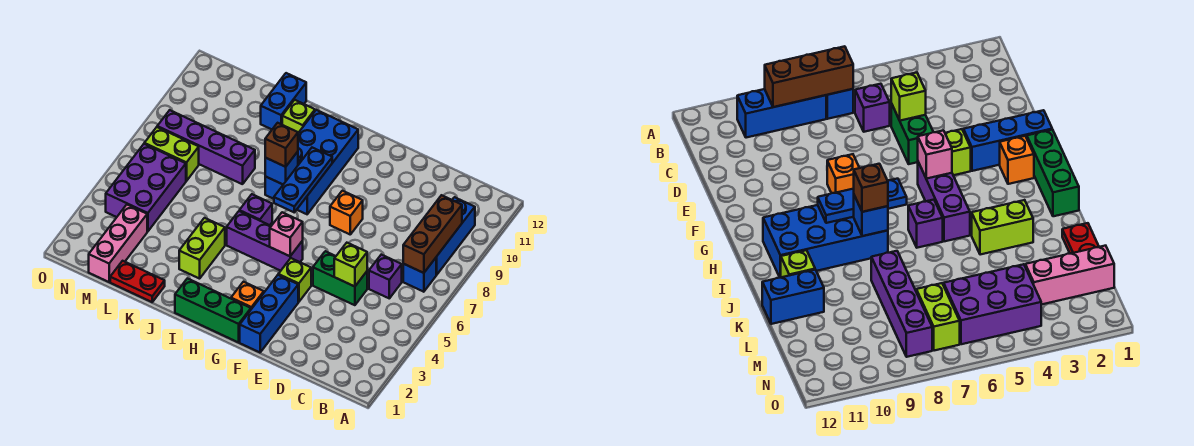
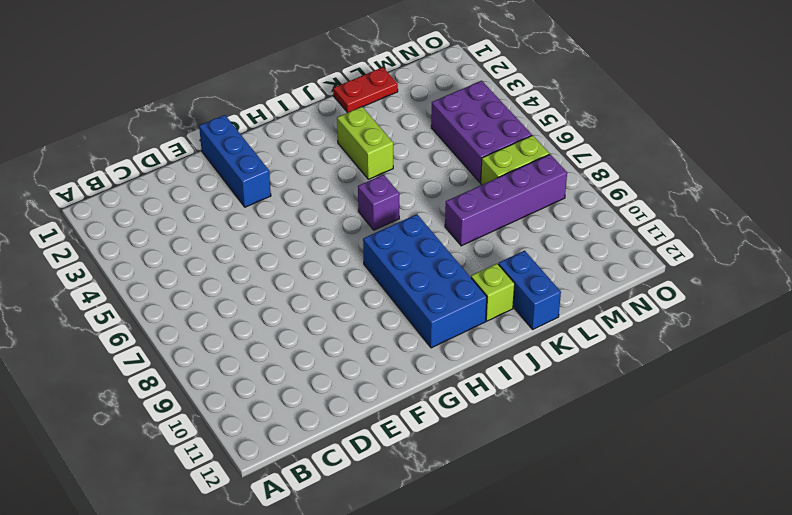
none -> blue brick B7 level 1
none -> blue brick B8:B10 level 1
none -> purple brick C6 level 1

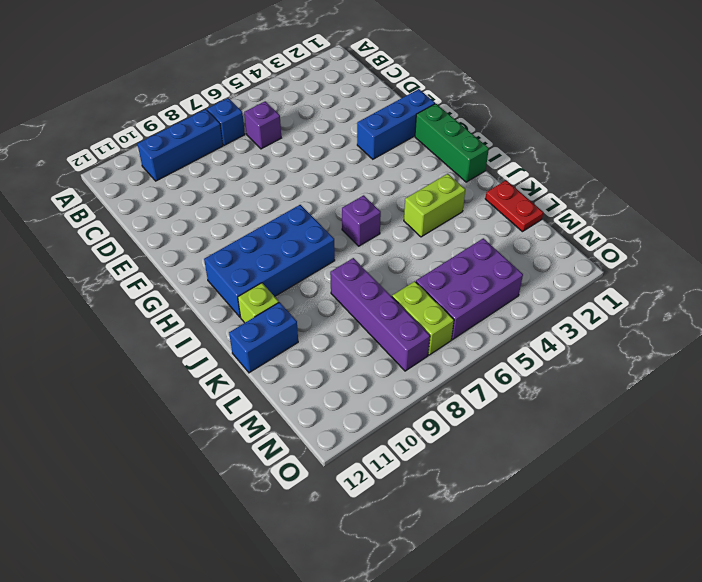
none -> green brick D5:E5 level 1
none -> lime brick F4 level 1
none -> orange brick F8 level 1

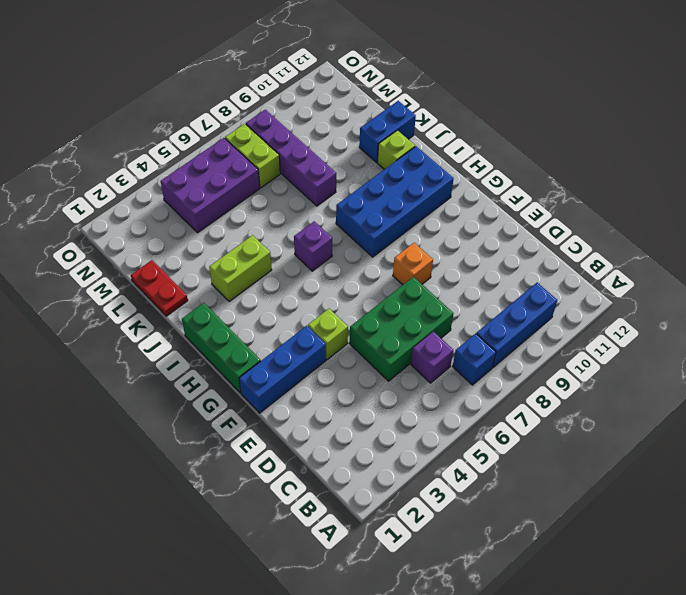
green brick D5:E7 level 1 -> green brick D5:E5 level 1
none -> orange brick G2 level 1
none -> purple brick G5:I5 level 1
none -> pink brick M1:M3 level 1

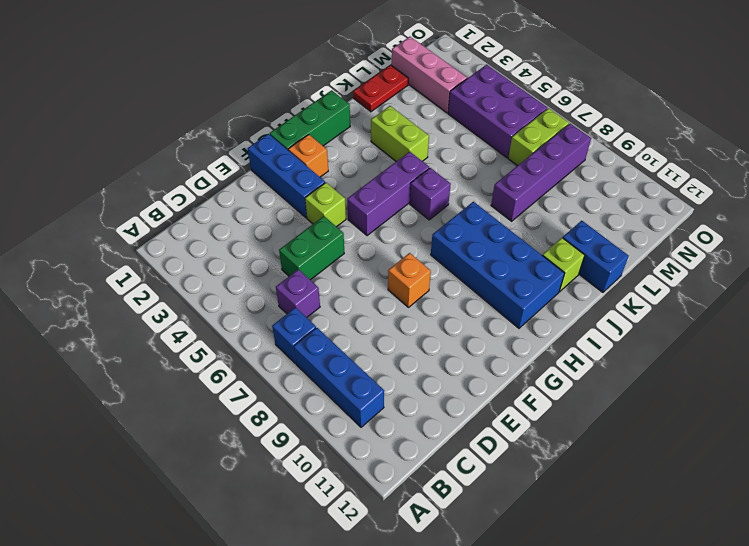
none -> brown brick B7:B9 level 2
none -> lime brick D5 level 2
none -> pink brick G5 level 2

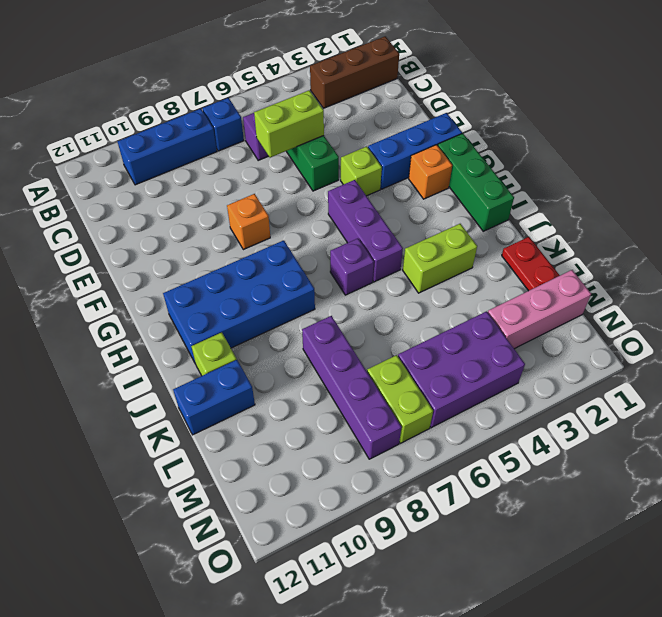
brown brick B1:B3 level 1 -> brown brick B7:B9 level 2
lime brick D5:D6 level 2 -> lime brick D5 level 2
none -> pink brick G5 level 2
none -> blue plate H7:H9 level 2
none -> blue brick I8 level 2

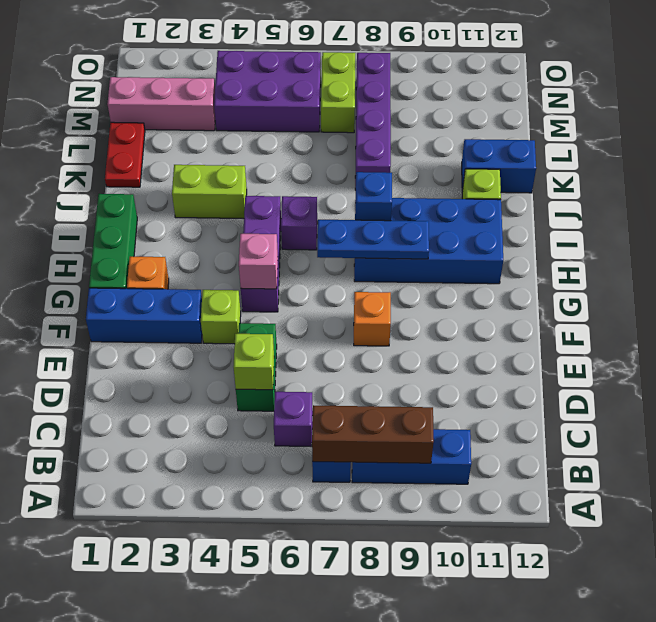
none -> brown brick I8 level 3

